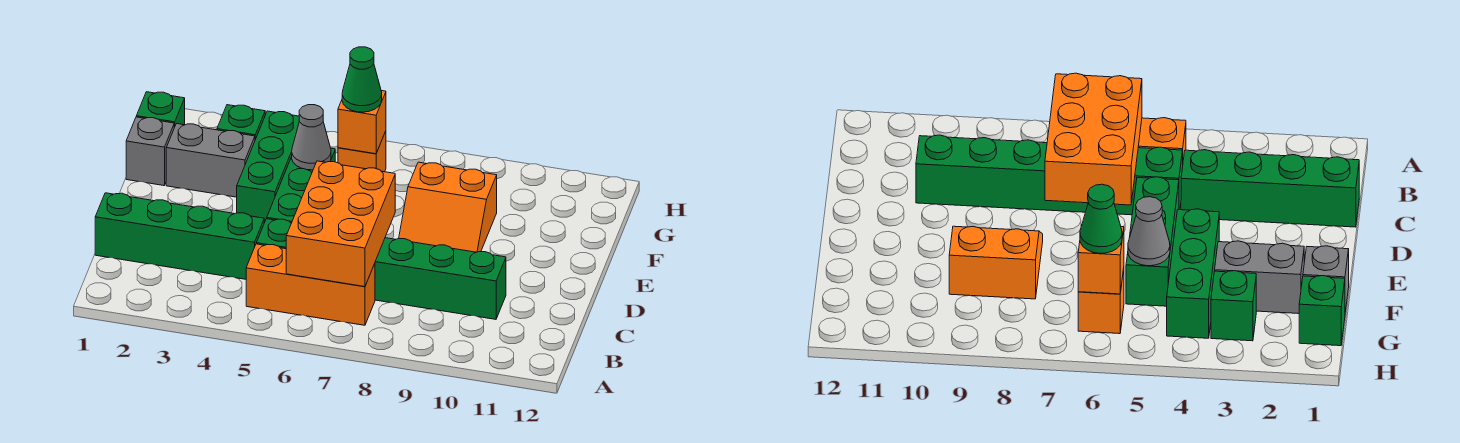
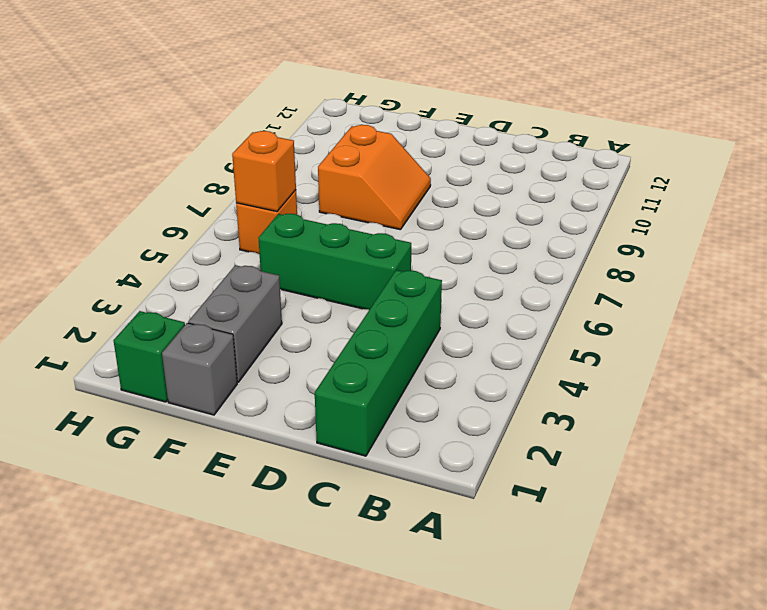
none -> orange brick B5:B7 level 1
none -> green brick C5:C10 level 1
none -> green brick E4:G4 level 1

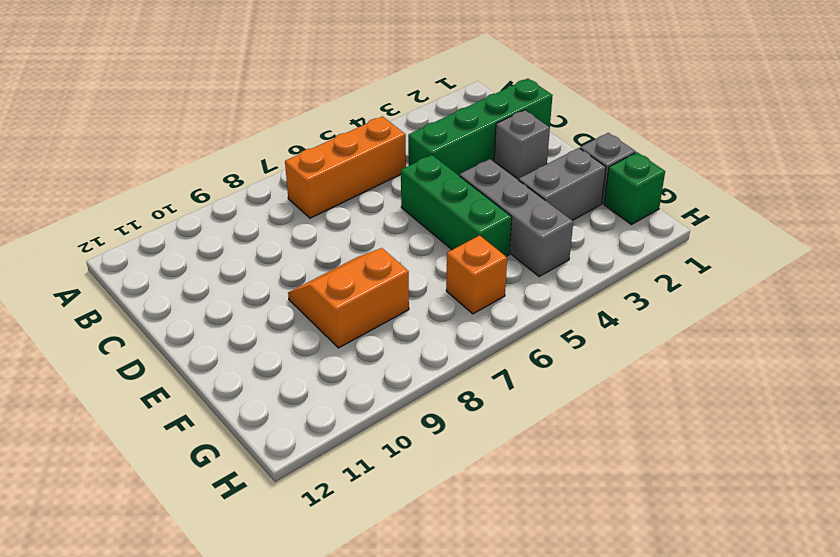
grey brick D2 level 1 -> none
grey brick E4:G4 level 1 -> green brick E4:G4 level 1
none -> green brick C5:C10 level 1
none -> green brick G3 level 1
none -> orange brick B6:D7 level 2

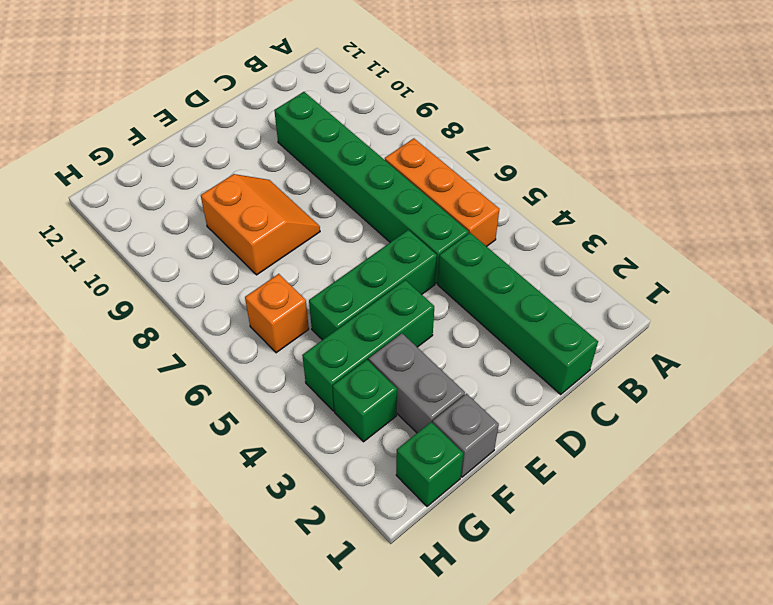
none -> orange brick B6:D7 level 2
none -> grey cone F5 level 2
none -> orange brick G6 level 2

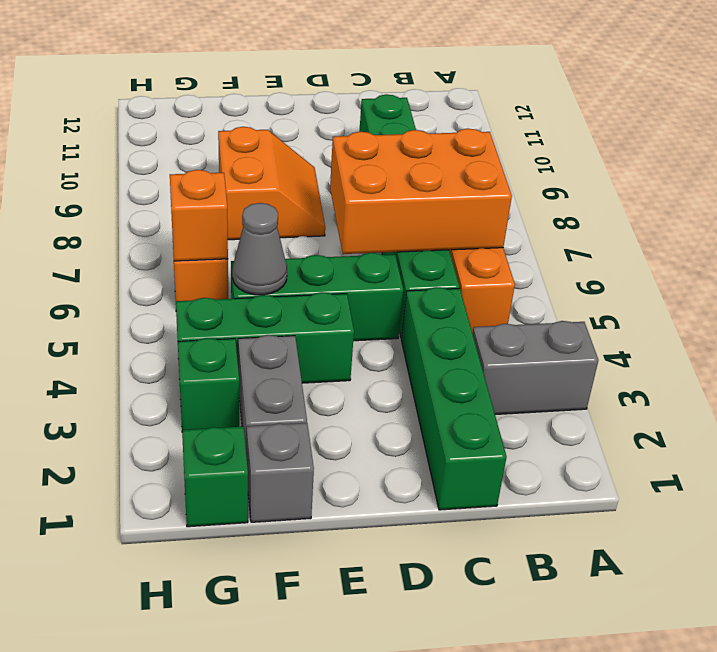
grey brick A3:B3 level 1 -> none
none -> green cone G6 level 3

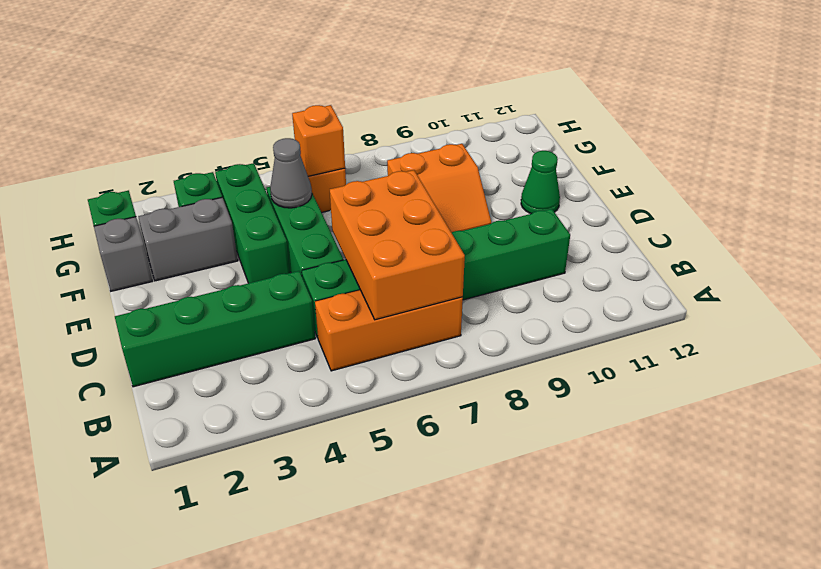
green cone E11 level 1 -> green cone G6 level 3

